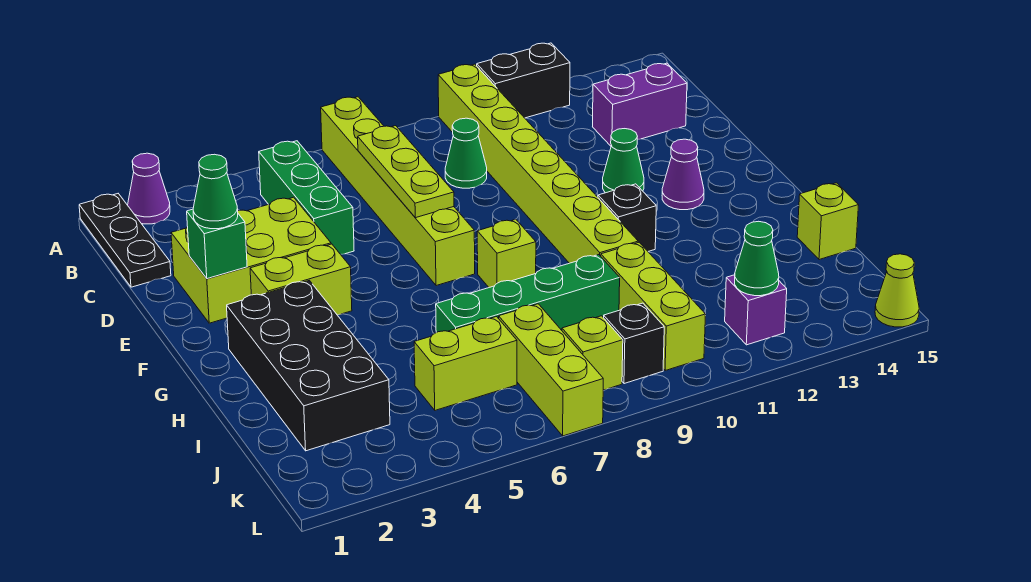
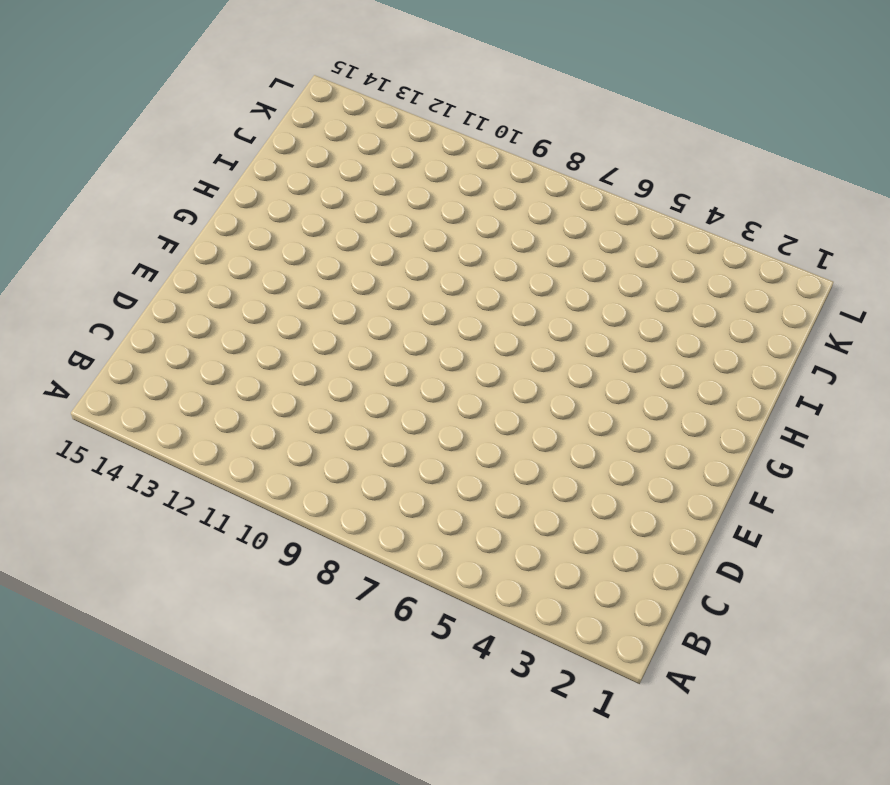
none -> black plate A1:C1 level 1
none -> purple cone A2 level 1
none -> lime brick A7:F7 level 1

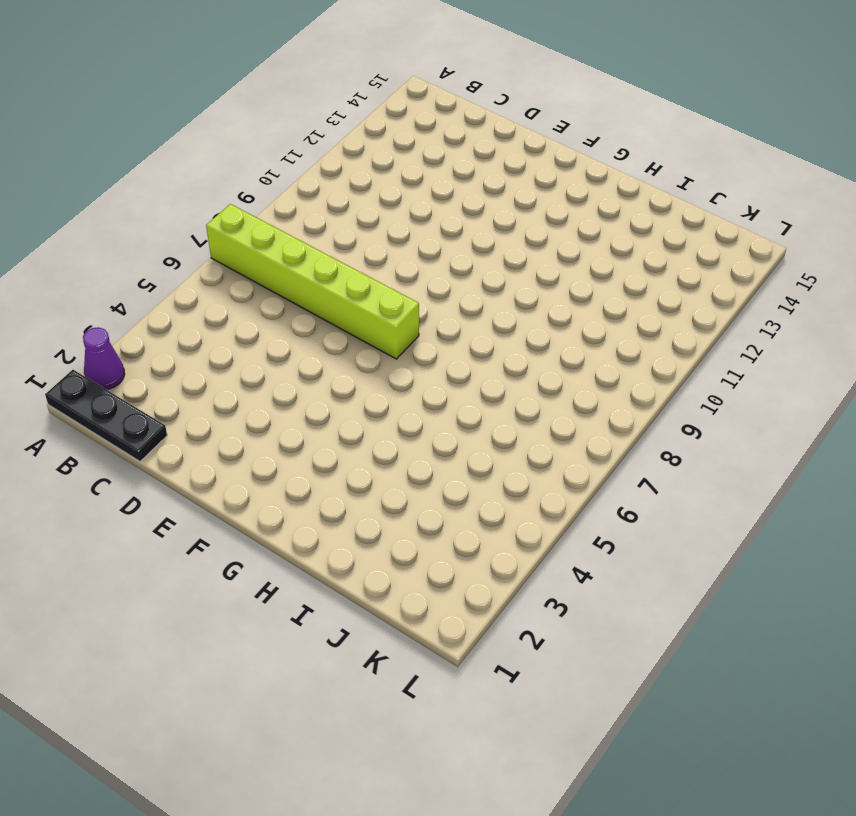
none -> lime brick A10:H10 level 1
none -> black brick A11:A12 level 1
none -> green brick B5:D5 level 1

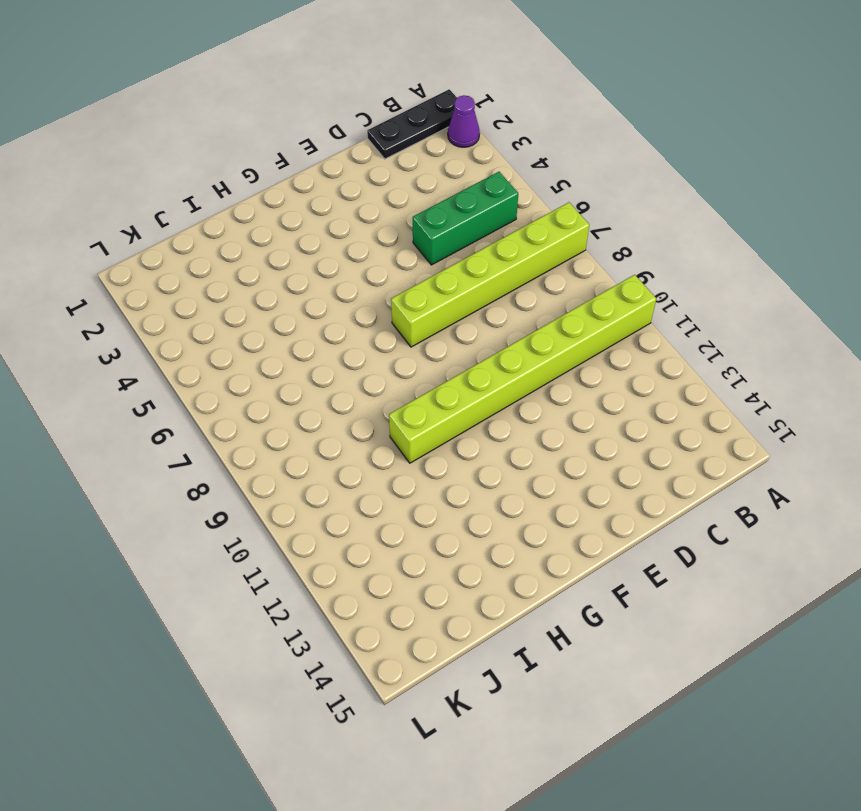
none -> black brick A11:A12 level 1
none -> green cone C9 level 1
none -> purple brick C13:C14 level 1

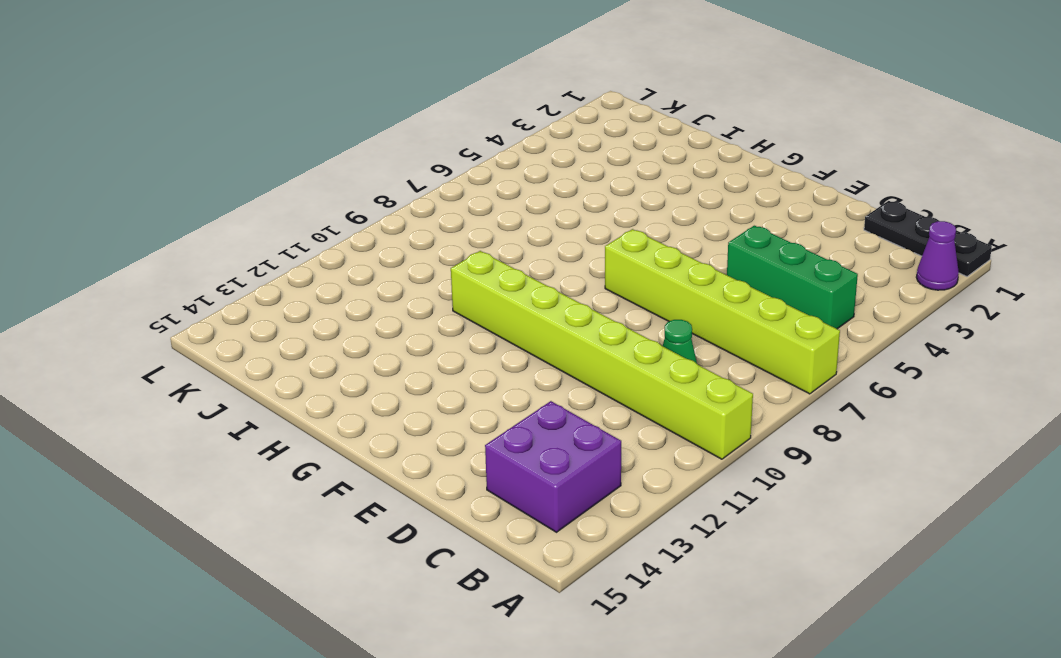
purple brick B13:C14 level 1 -> purple brick C13:C14 level 1
none -> black brick A11:A12 level 1
none -> lime brick D2:E4 level 1
none -> green cone E12 level 1

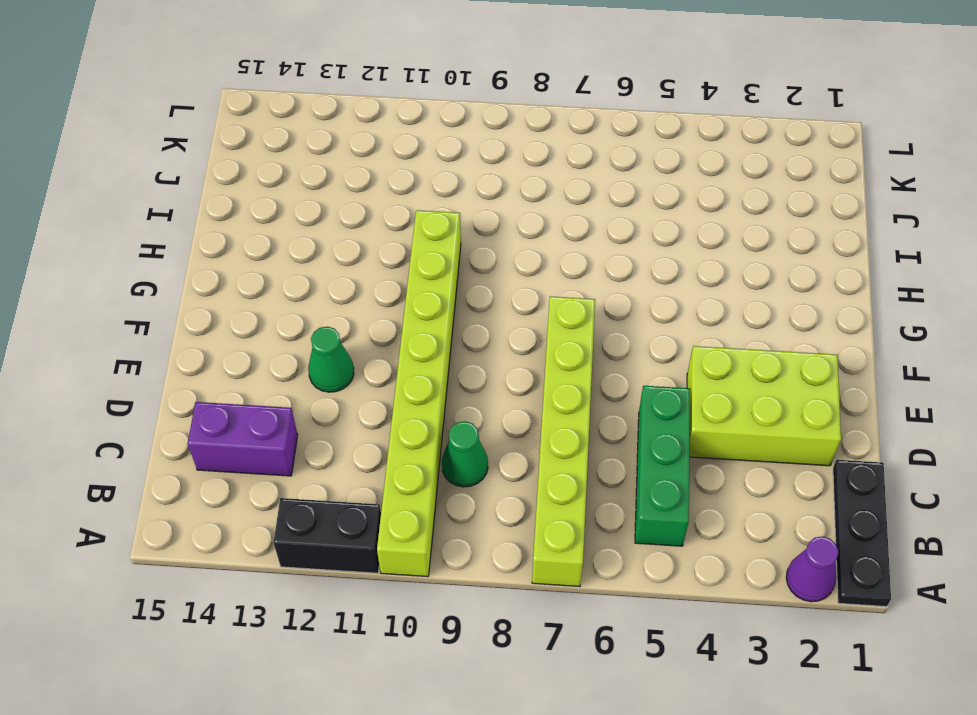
none -> lime brick F3:F4 level 1
none -> purple cone F13 level 1
none -> black brick G2:J3 level 1

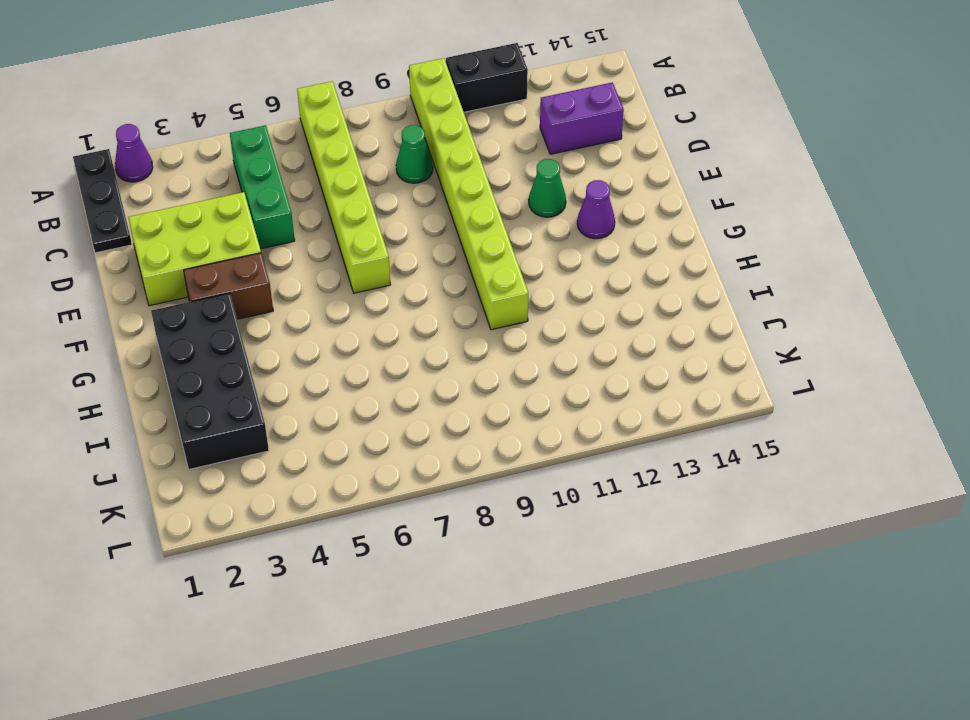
brown brick F3:F4 level 1 -> lime brick F3:F4 level 1
none -> lime brick G8 level 1
none -> black brick G11 level 1
none -> green brick I6:I9 level 1

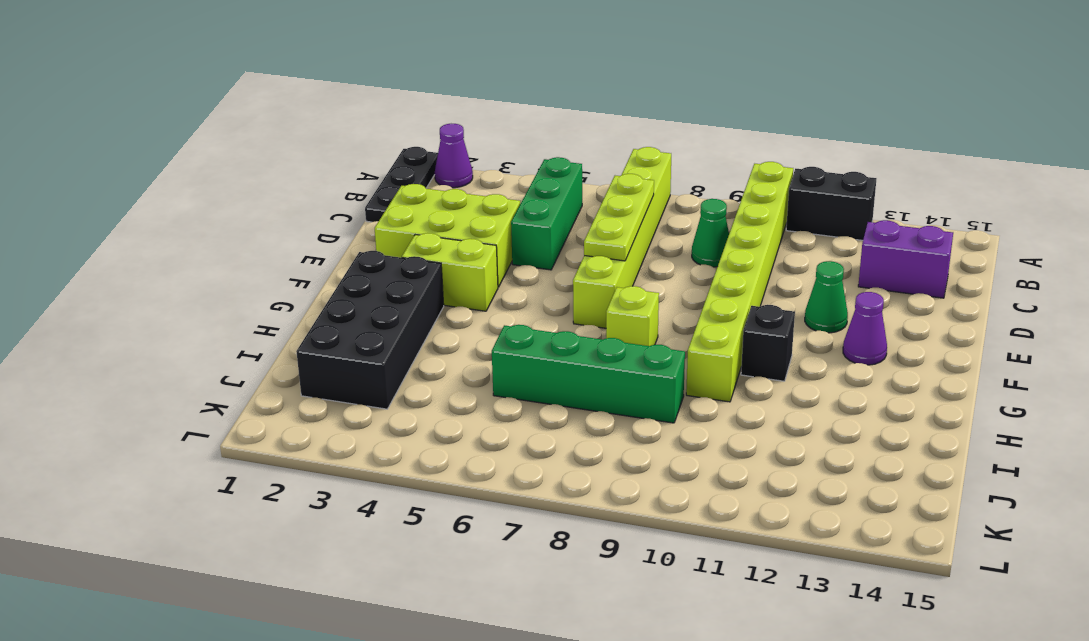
none -> lime brick I10:K10 level 1
none -> lime brick I15 level 1
none -> lime brick J5:J6 level 1

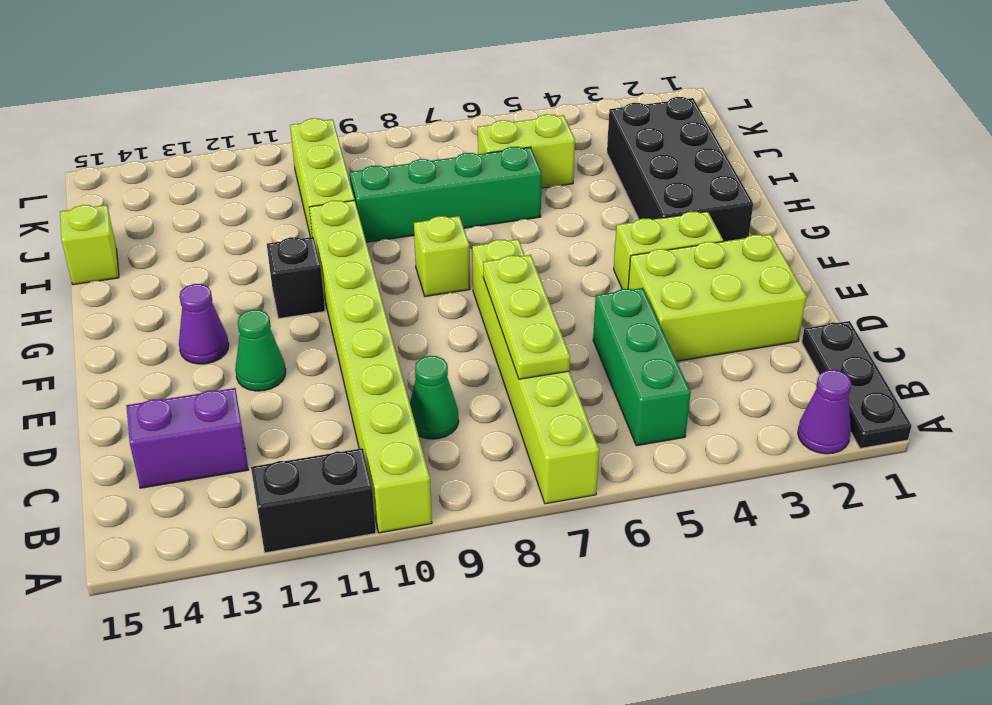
none -> lime brick J7:L7 level 1
none -> lime brick K8 level 1
none -> black brick K9 level 1

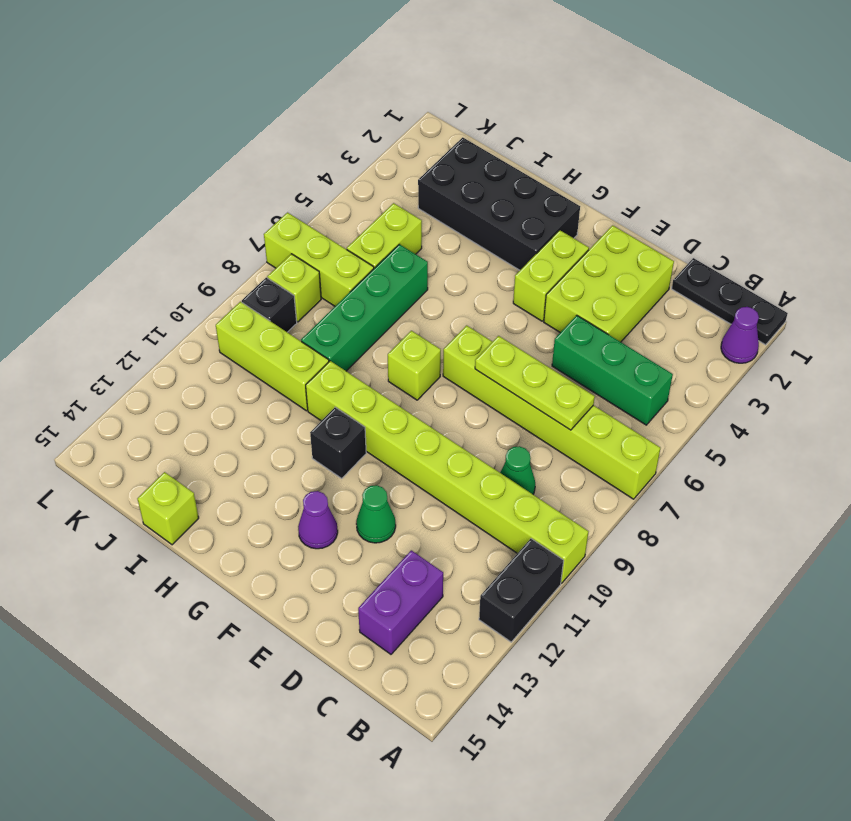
none -> purple brick K12 level 1
none -> lime cone L15 level 1
none -> green brick E2 level 2

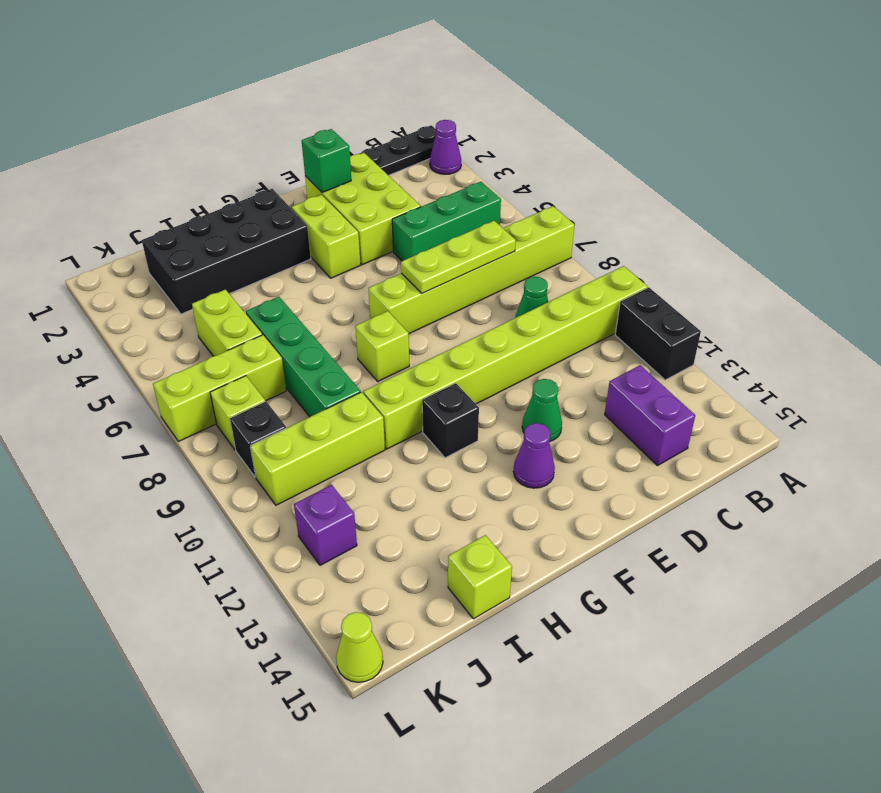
none -> green cone K12 level 2
none -> green cone E2 level 3

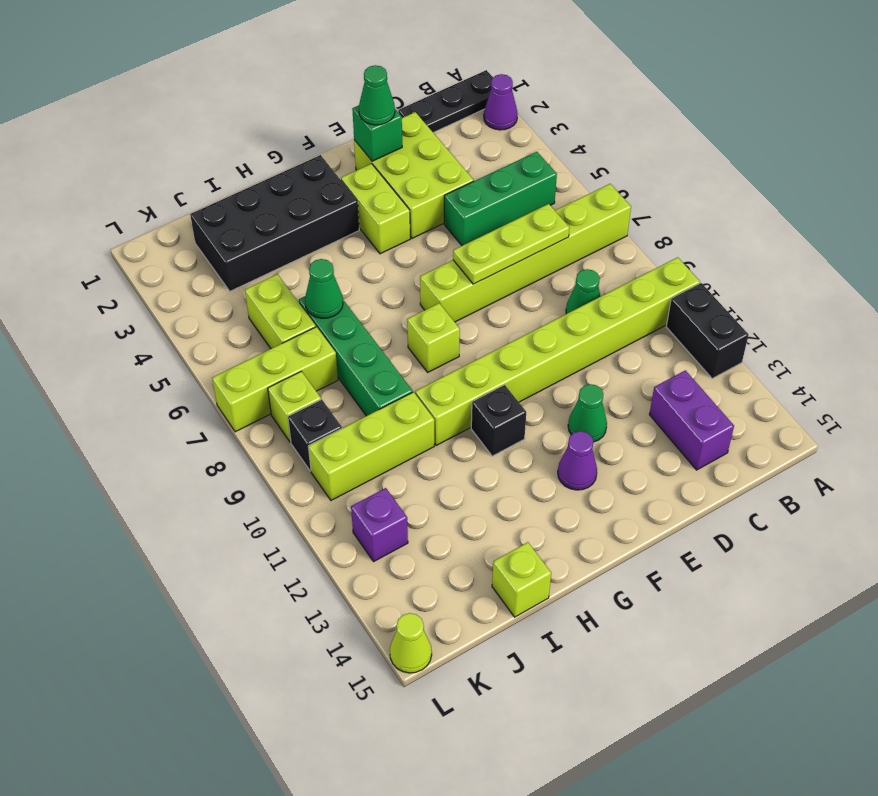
green cone I6 level 2 -> green cone K12 level 2

